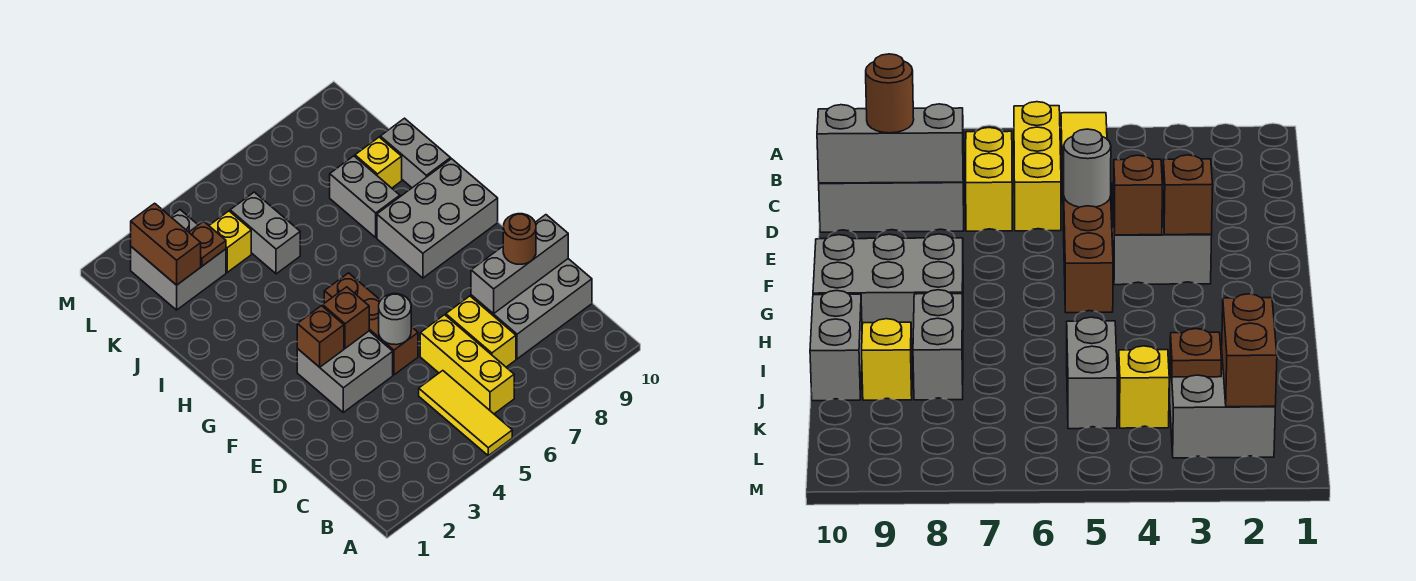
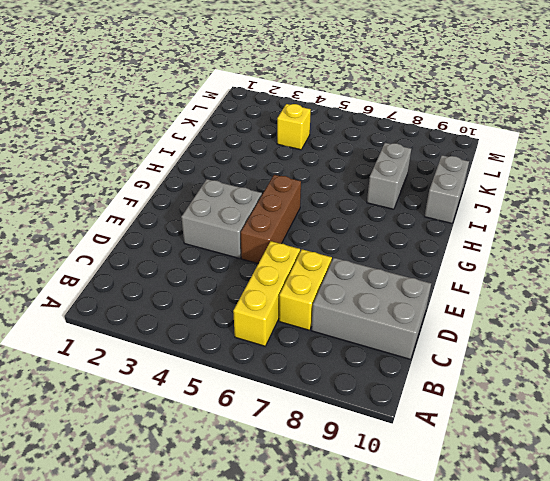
none -> yellow tile A5:C5 level 1
none -> grey brick G8:H10 level 1
none -> grey brick J5:K5 level 1

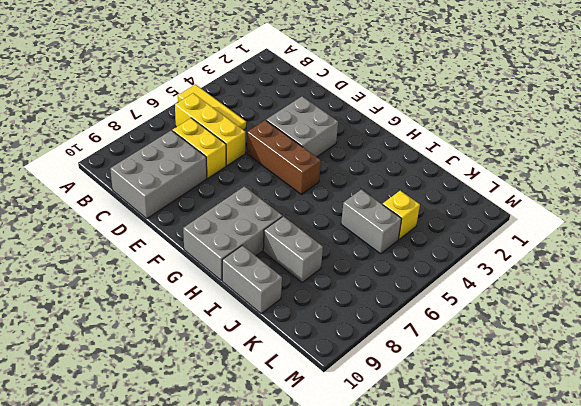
none -> yellow brick J9 level 1
none -> grey brick K2:L3 level 1
none -> grey brick D8:D10 level 2

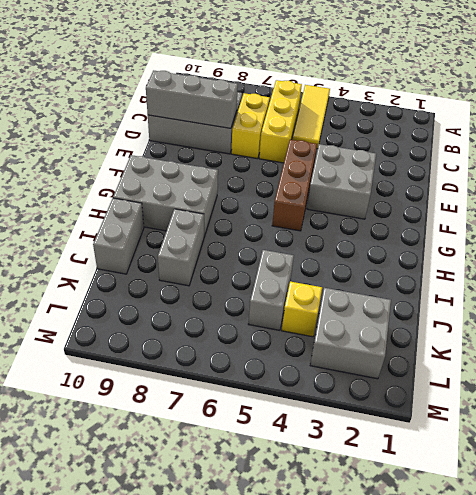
none -> yellow brick J9 level 1
none -> grey round brick E5 level 2
none -> brown brick F3 level 2

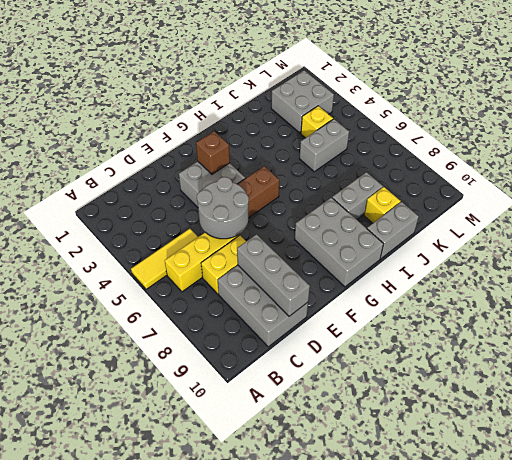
grey round brick D5:E6 level 2 -> grey round brick E5 level 2
none -> brown brick F4 level 2
none -> brown brick K2:L2 level 2
none -> brown plate K3 level 2

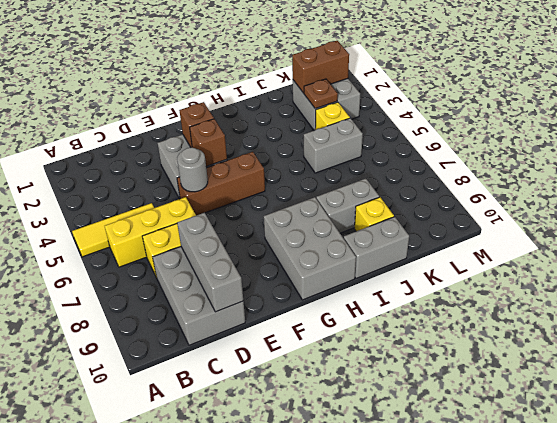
none -> brown round brick D9 level 3

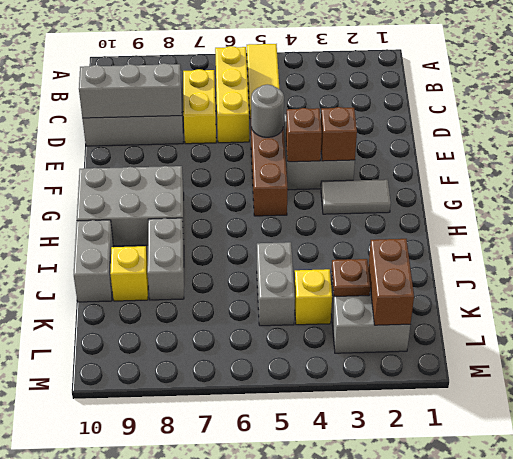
grey tile G2:G3 level 1 -> none
none -> brown round brick D9 level 3

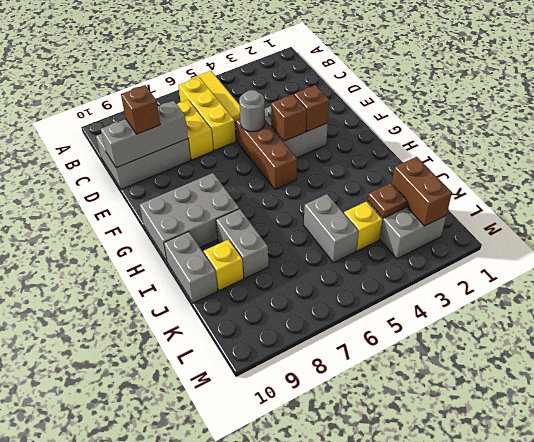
brown brick D9 level 3 -> brown round brick D9 level 3

